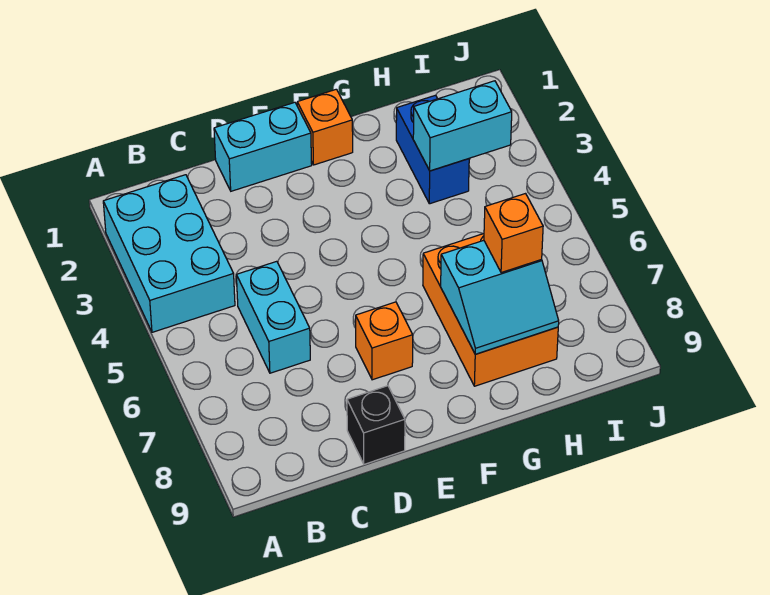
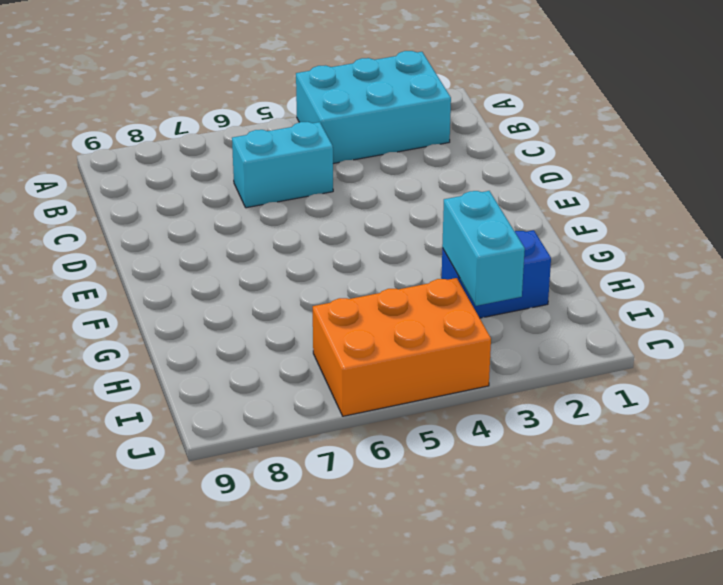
orange brick I4:J6 level 1 -> orange brick G6:H8 level 1
none -> cyan brick D1:E1 level 1
none -> black brick D9 level 1

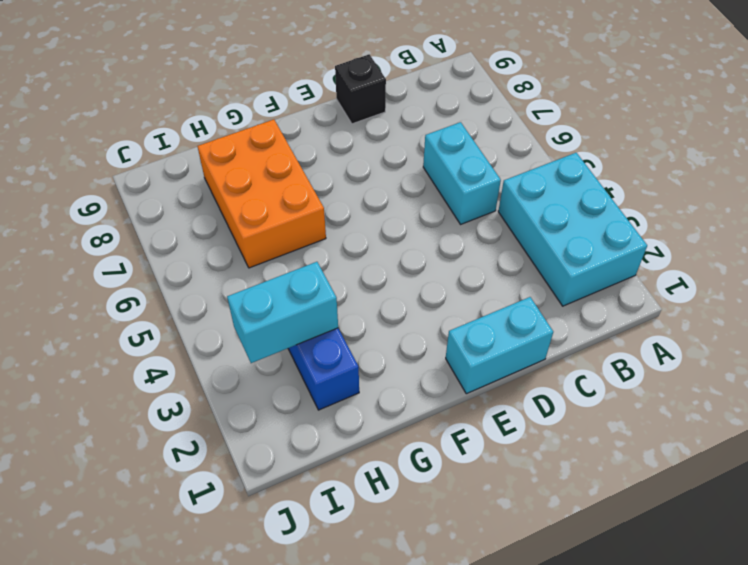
none -> orange brick E7 level 1
none -> orange brick F1 level 1

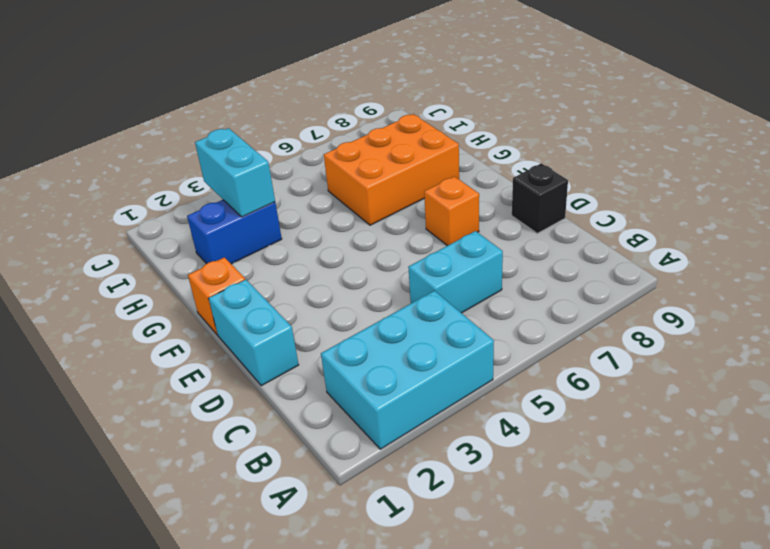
none -> cyan slope G7:H8 level 2 top 7
none -> orange brick H7 level 3

